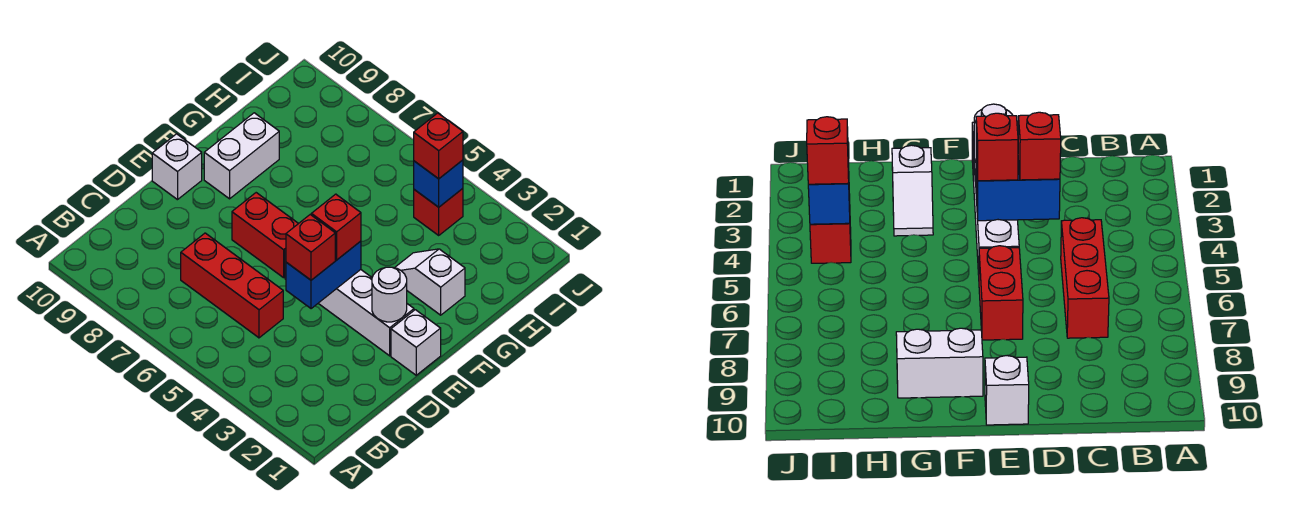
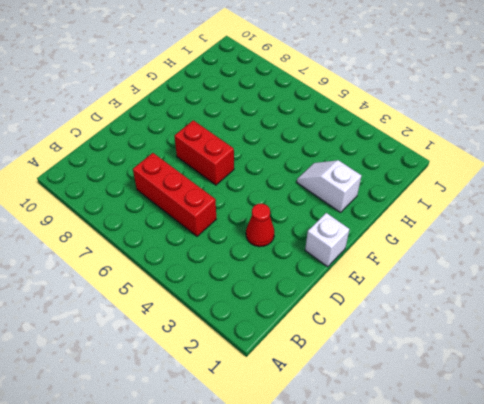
red cone D3 level 1 -> none
none -> white brick E2:E5 level 1
none -> white brick E10 level 1
none -> white brick F9:G9 level 1

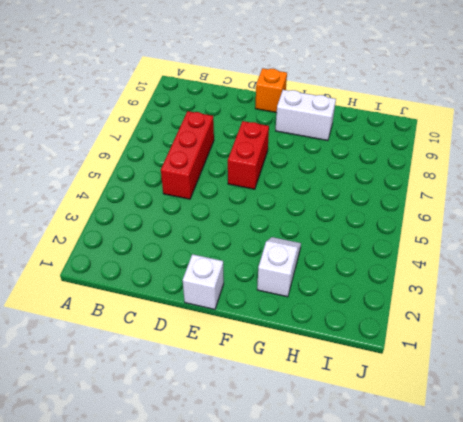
orange brick E10 level 1 -> white brick E10 level 1
none -> white brick E2:E5 level 1
none -> red brick I4 level 1
none -> blue brick D4:E4 level 2

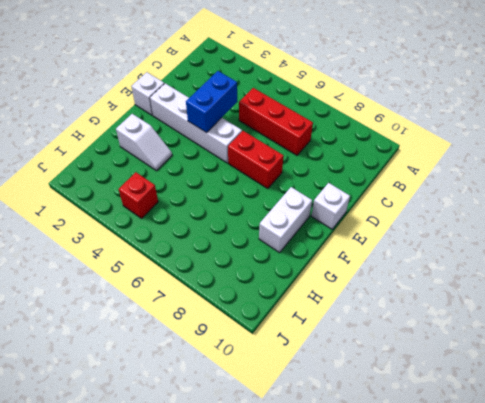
none -> white round brick E2 level 2
none -> blue brick I4 level 2
none -> red brick D4 level 3

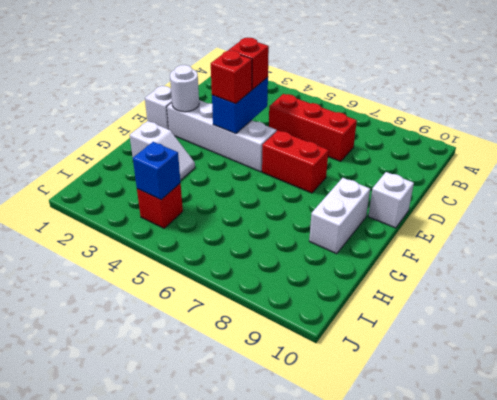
none -> red brick I4 level 3

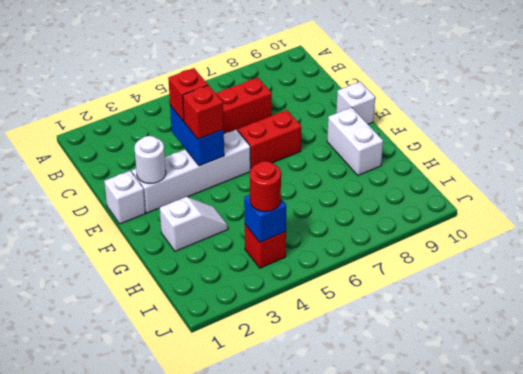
red round brick I4 level 3 -> red brick I4 level 3

